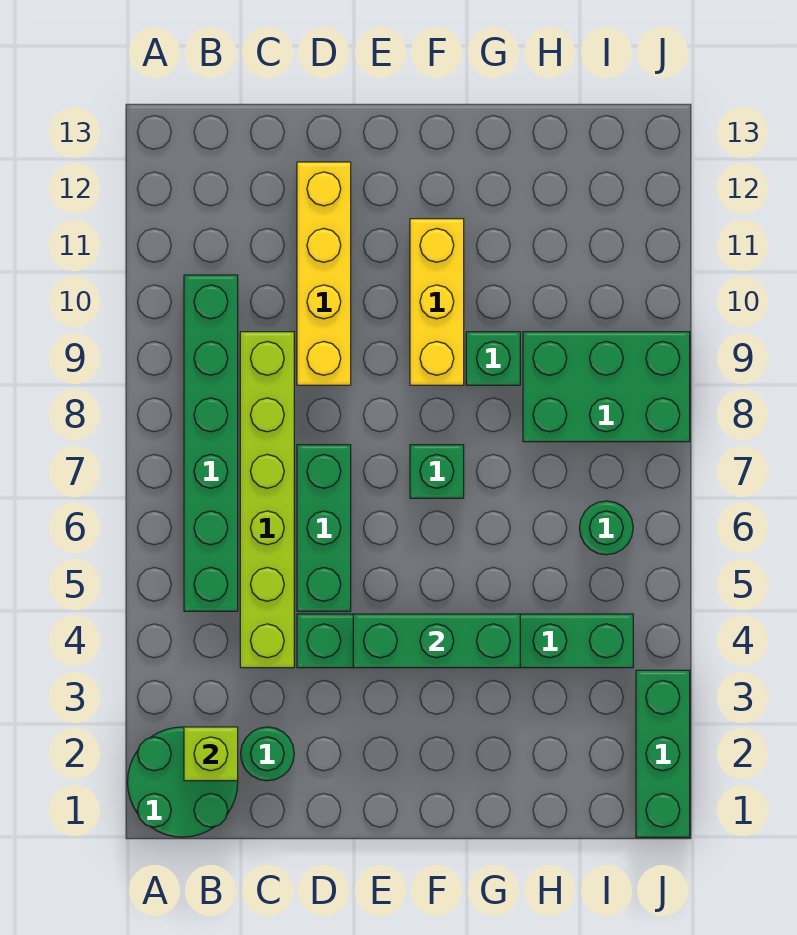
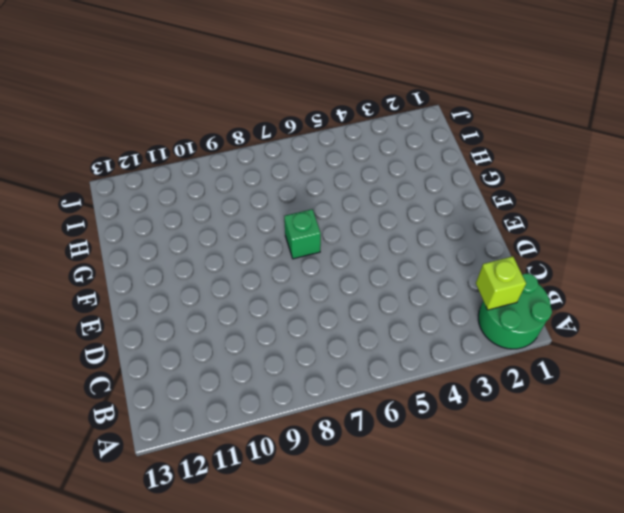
none -> green brick B5:B10 level 1
none -> green round brick C2 level 1
none -> lime brick C4:C9 level 1

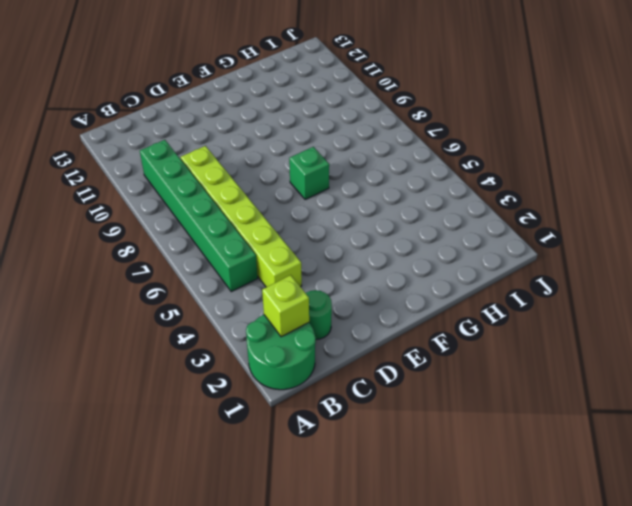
none -> green brick D4:I4 level 1
none -> green brick D5:D7 level 1
none -> yellow brick D9:D12 level 1

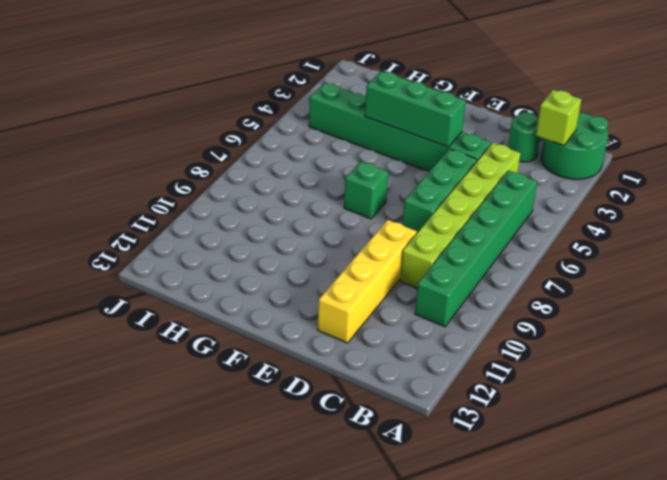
none -> yellow brick F9:F11 level 1
none -> green brick G9 level 1
none -> green brick H8:J9 level 1

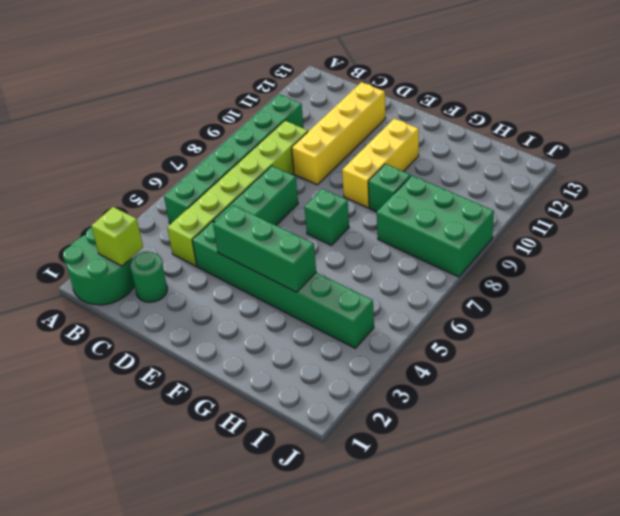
none -> green round brick I6 level 1
none -> green brick J1:J3 level 1

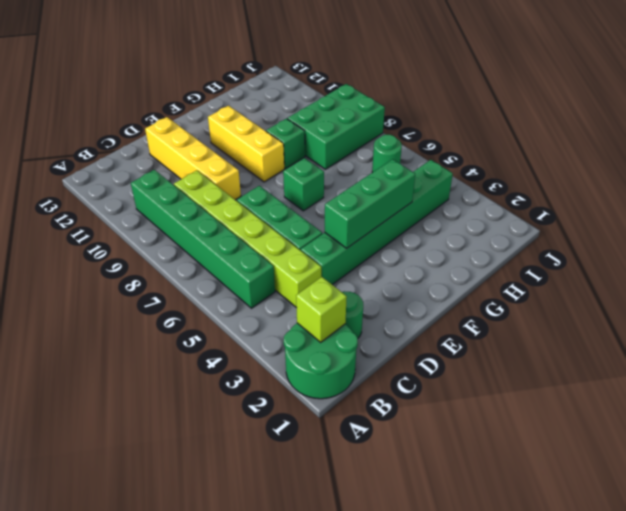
none -> green brick J1:J3 level 1

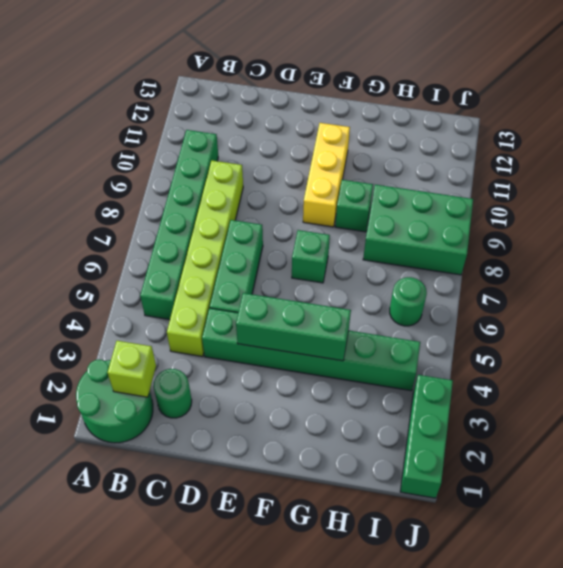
none -> yellow brick D9:D12 level 1

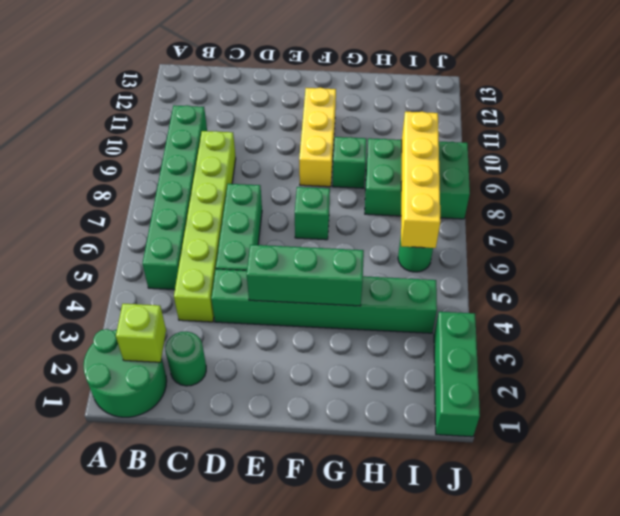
yellow brick I6:I9 level 2 -> yellow brick D9:D12 level 1

